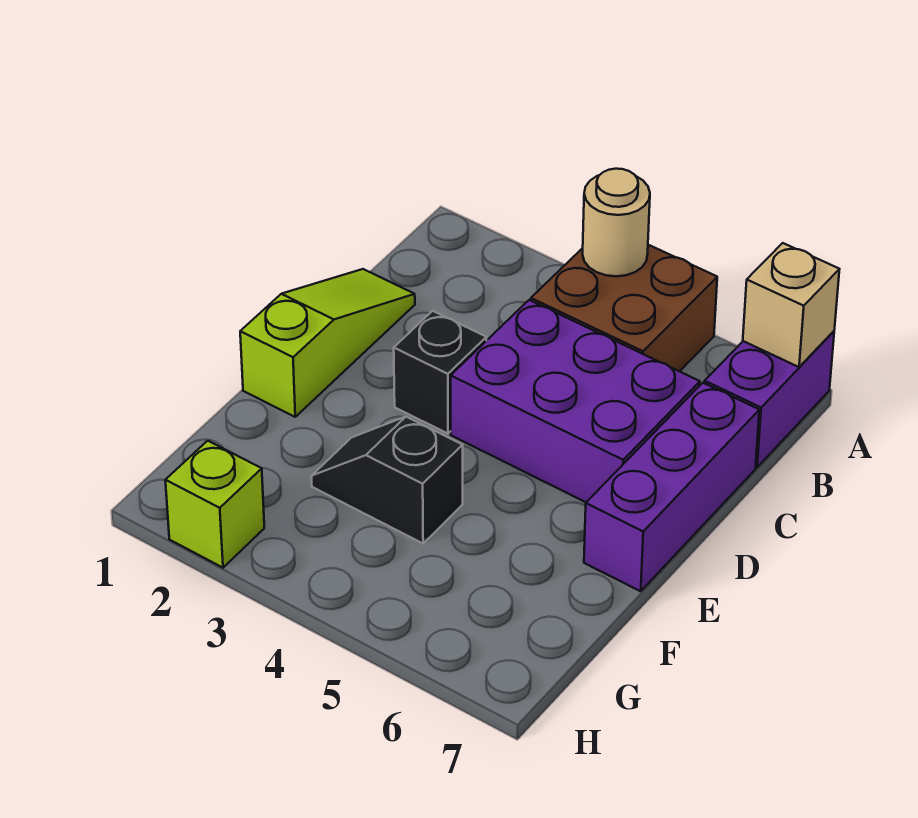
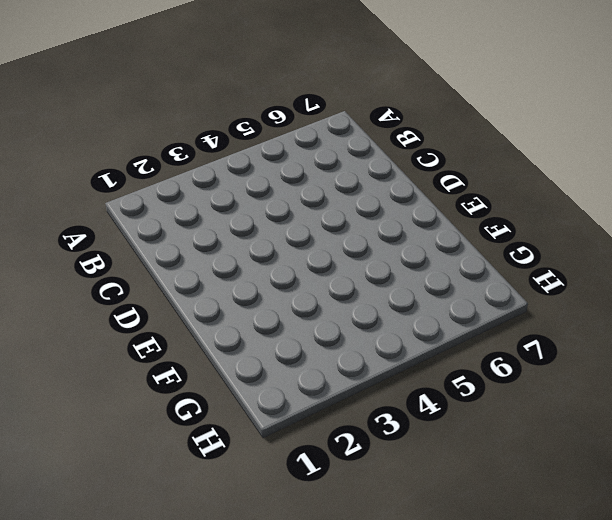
none -> brown brick A4:B5 level 1
none -> purple brick A7:B7 level 1

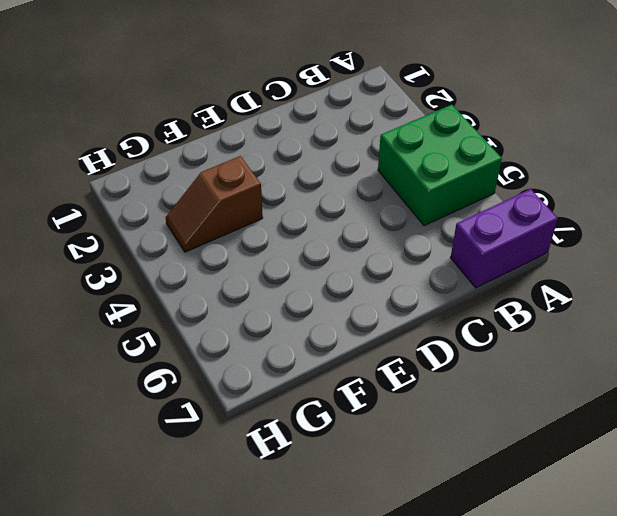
green brick A4:B5 level 1 -> brown brick A4:B5 level 1
brown slope F3:G3 level 1 top F -> black slope F3:F4 level 1 top 4
none -> lime slope C1:E1 level 1 top E
none -> purple brick C4:D6 level 1

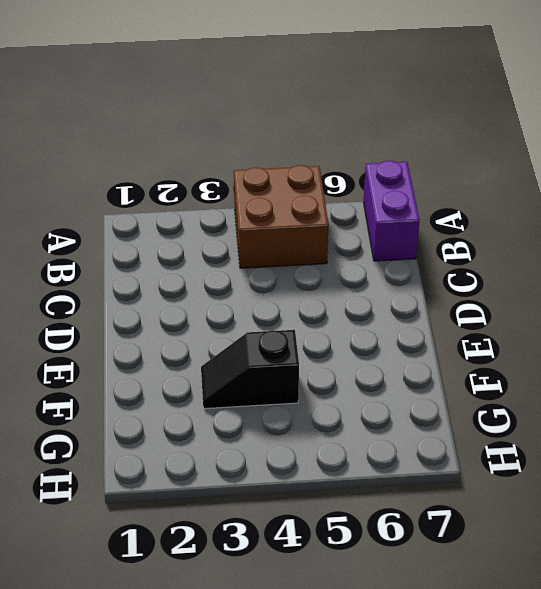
none -> lime slope C1:E1 level 1 top E
none -> purple brick C4:D6 level 1

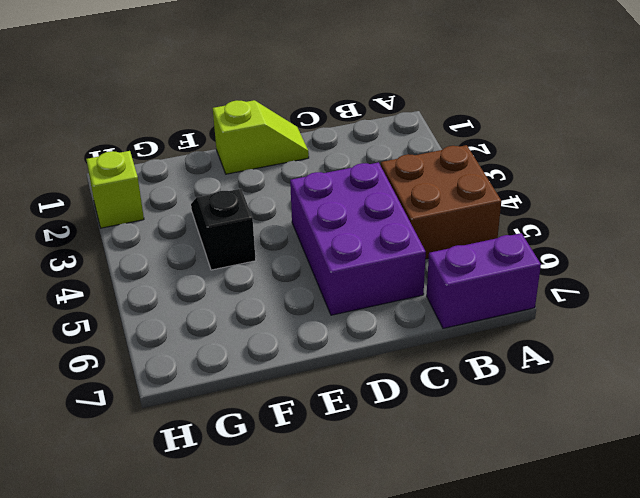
lime slope D1:E1 level 1 top E -> lime slope C1:E1 level 1 top E
none -> purple brick C7:E7 level 1
none -> black brick D3 level 1

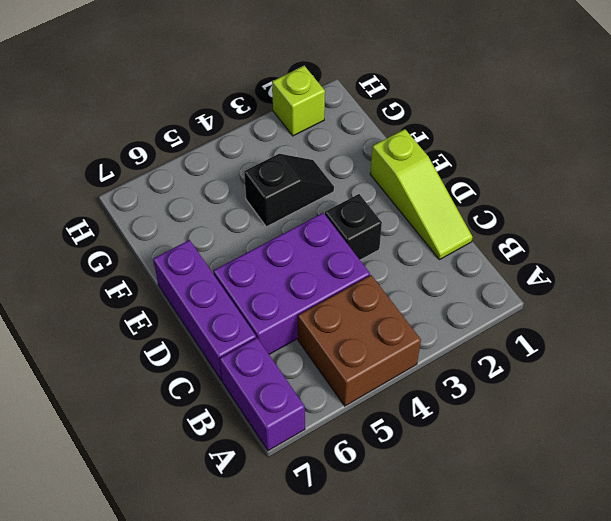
none -> tan round brick A4 level 2
none -> tan brick A7 level 2

